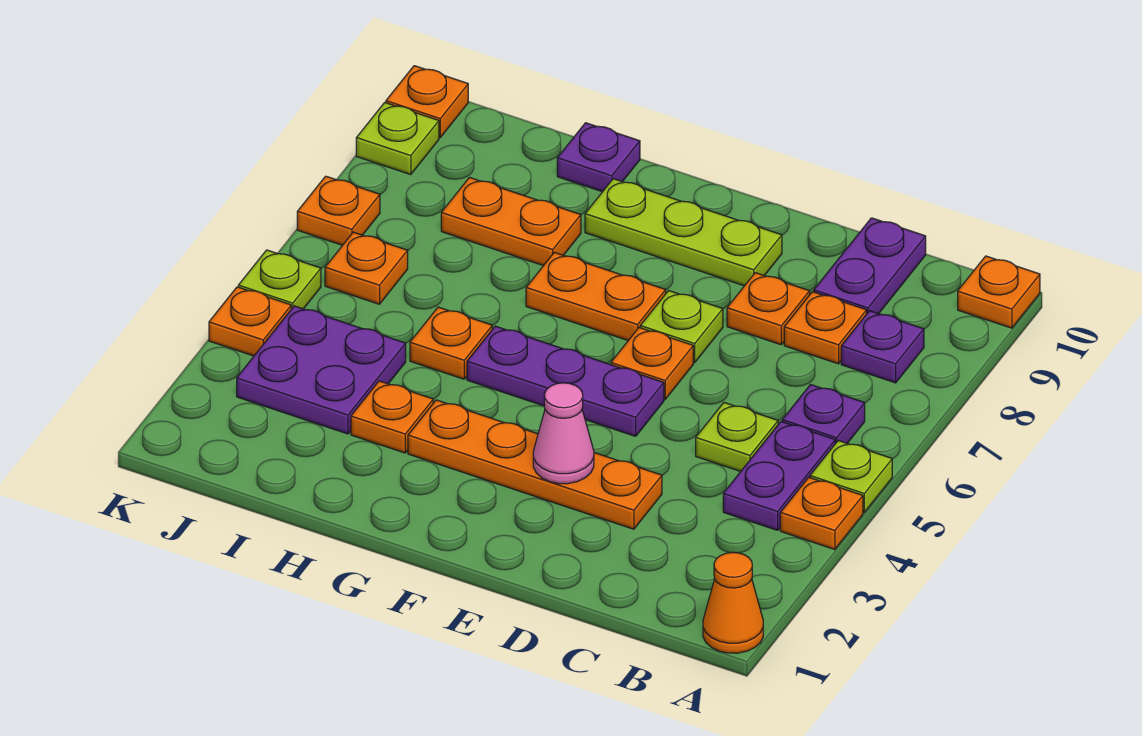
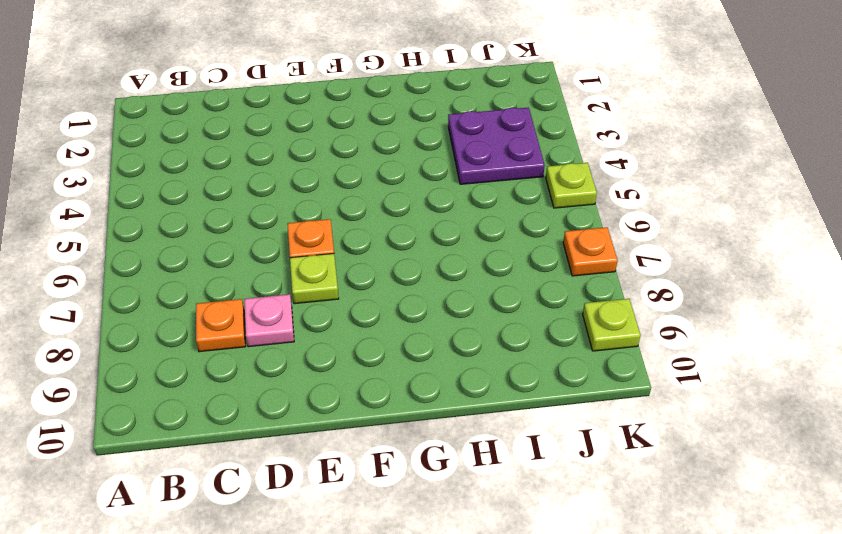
pink plate D8 level 1 -> orange plate D8 level 1
none -> orange cone A1 level 1
none -> orange plate A4 level 1
none -> lime plate A5 level 1

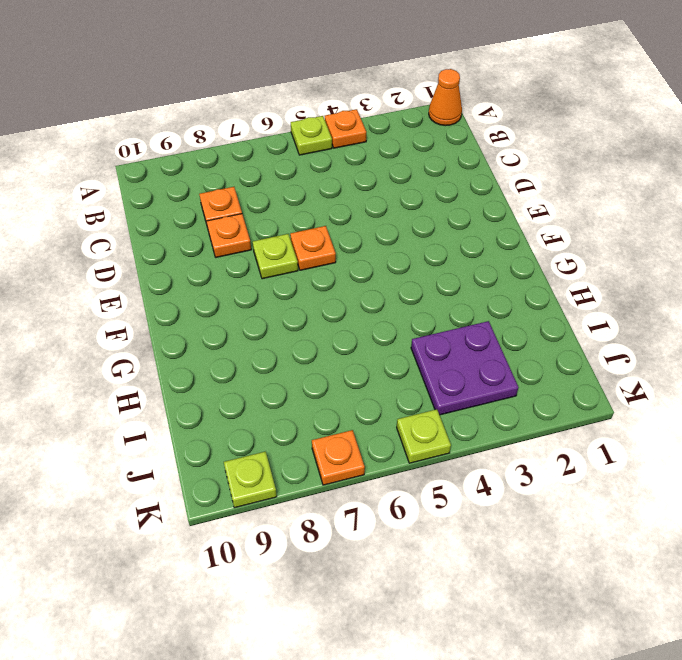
none -> orange plate A10 level 1
none -> purple plate B4:B5 level 1
none -> purple plate B6 level 1

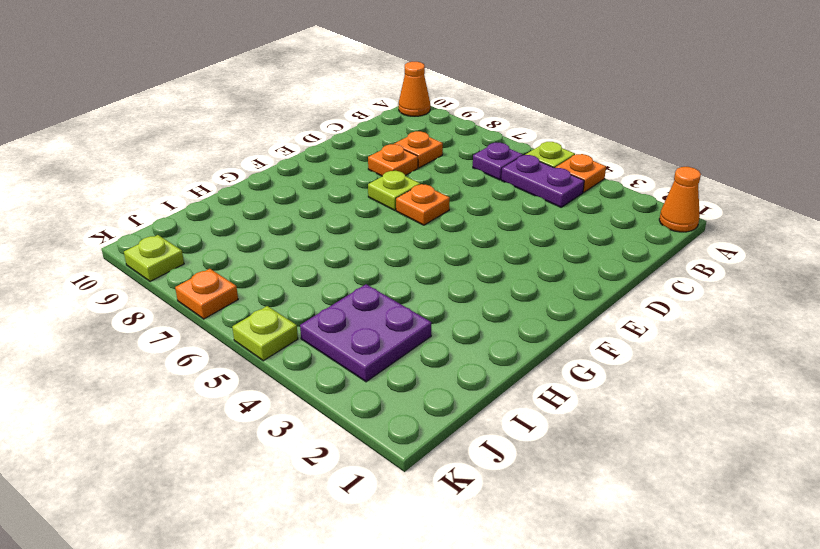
orange cone A10 level 1 -> orange plate A10 level 1
none -> purple plate B8 level 1
none -> lime plate C5 level 1
none -> purple plate C9:C10 level 1

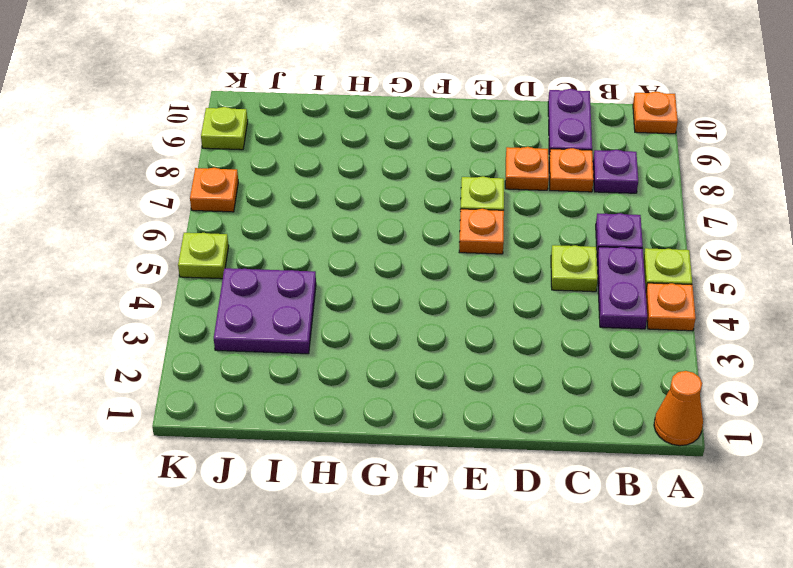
none -> orange plate D3:G3 level 1
none -> purple plate E5:G5 level 1
none -> lime plate E9:G9 level 1

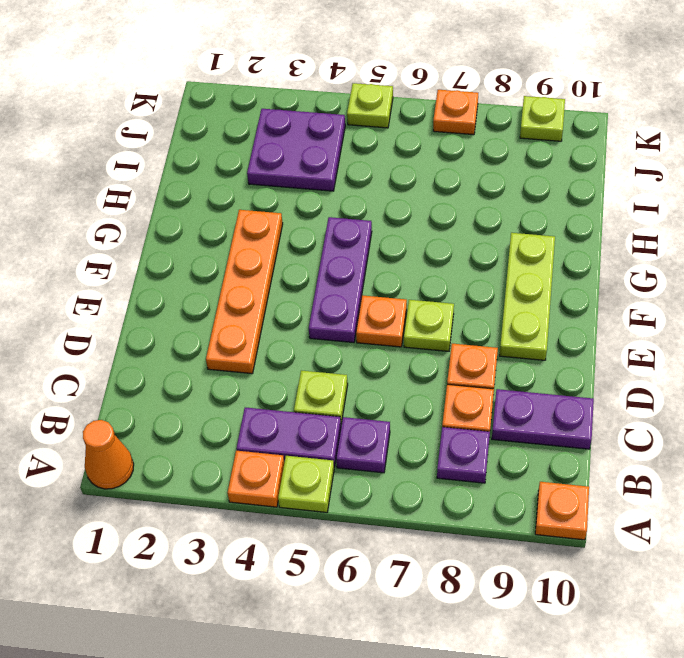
none -> orange plate F7:G7 level 1
none -> orange plate H3 level 1
none -> orange plate H5 level 1

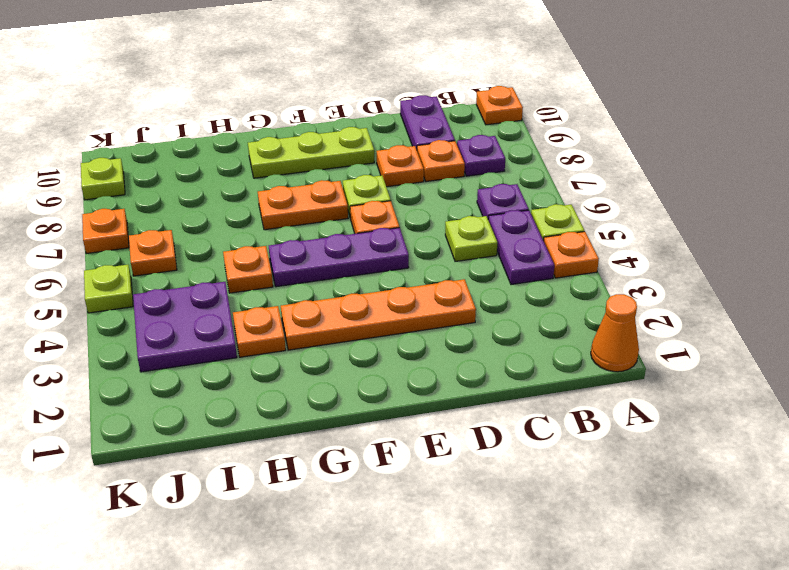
none -> orange plate H8:I8 level 1
none -> purple plate H10 level 1
none -> orange plate K4 level 1

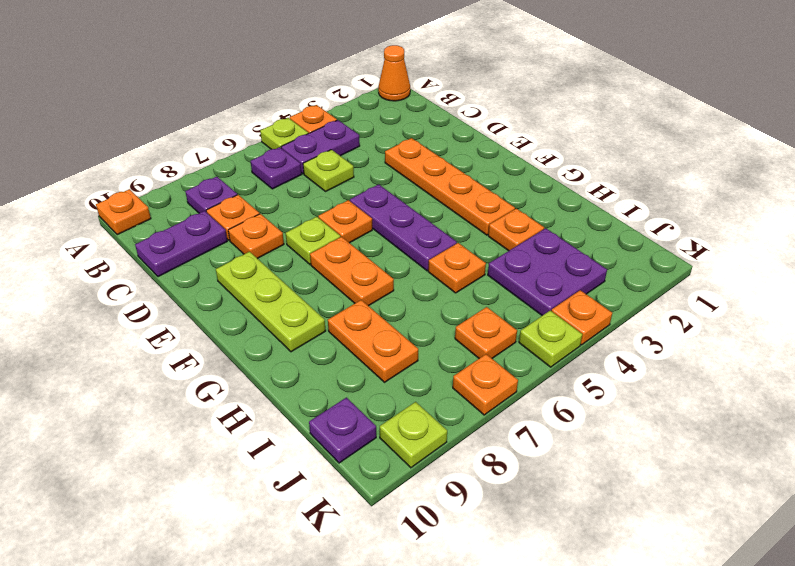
purple plate J10 level 1 -> purple plate H10 level 1
none -> orange plate K10 level 1
none -> pink cone E3 level 2

